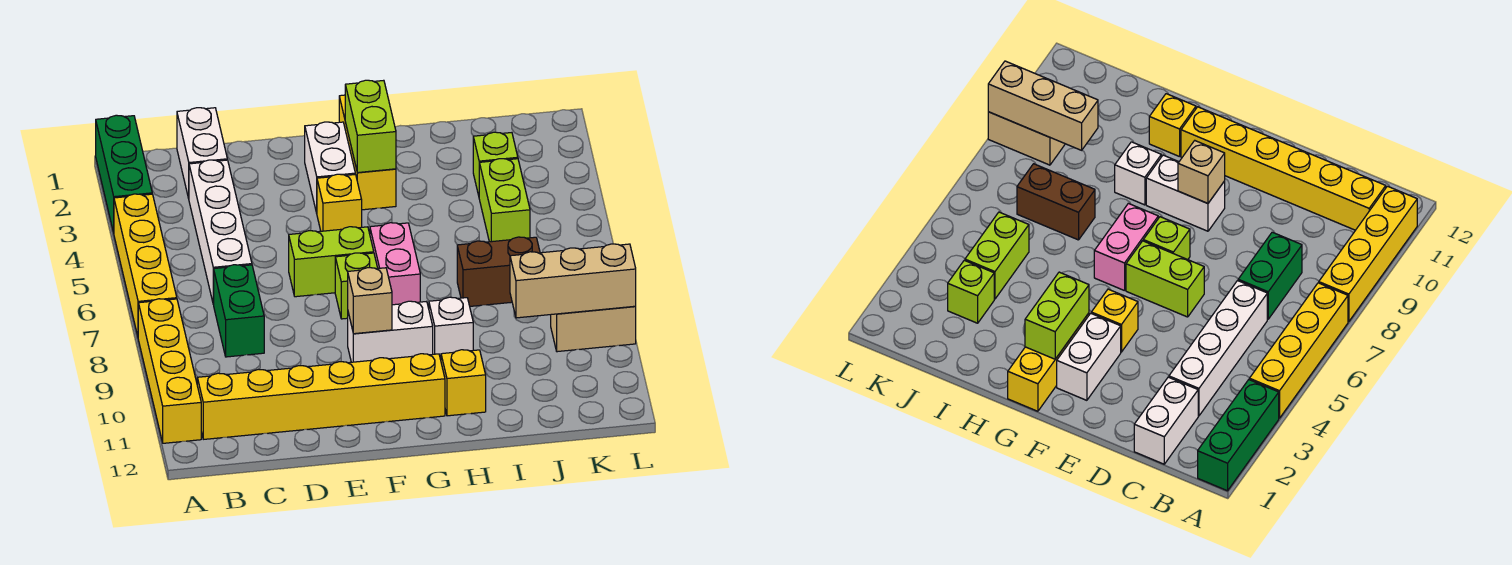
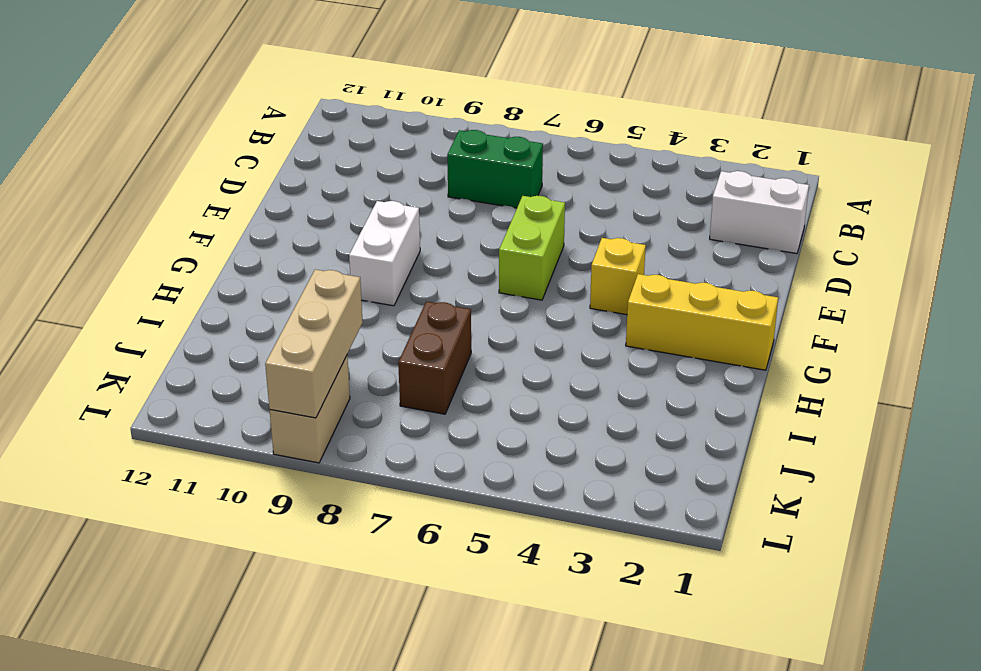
none -> green brick A1:A3 level 1
none -> yellow brick A4:A7 level 1
none -> yellow brick A8:A11 level 1

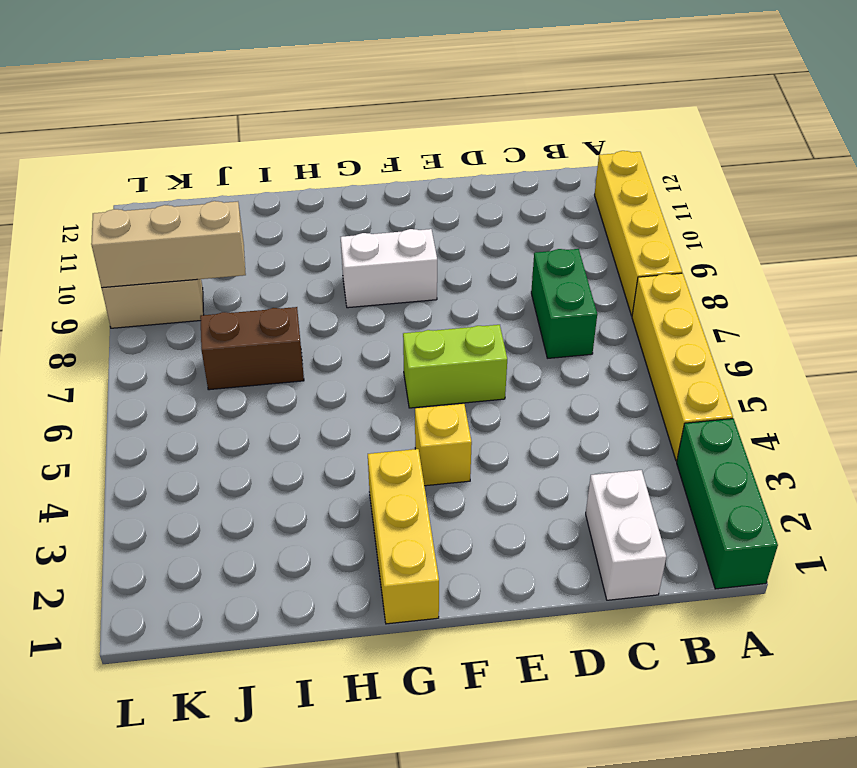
none -> yellow brick B11:G11 level 1
none -> white brick C3:C6 level 1
none -> white brick F2:F3 level 1

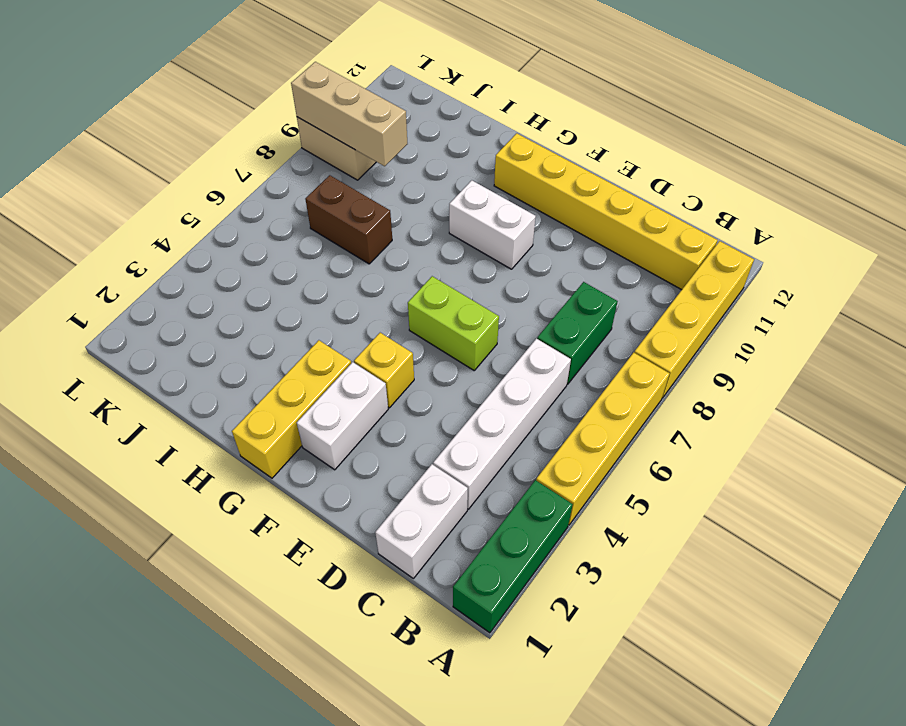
none -> lime brick F7 level 1
none -> pink brick G6:G7 level 1
none -> white brick H9 level 1

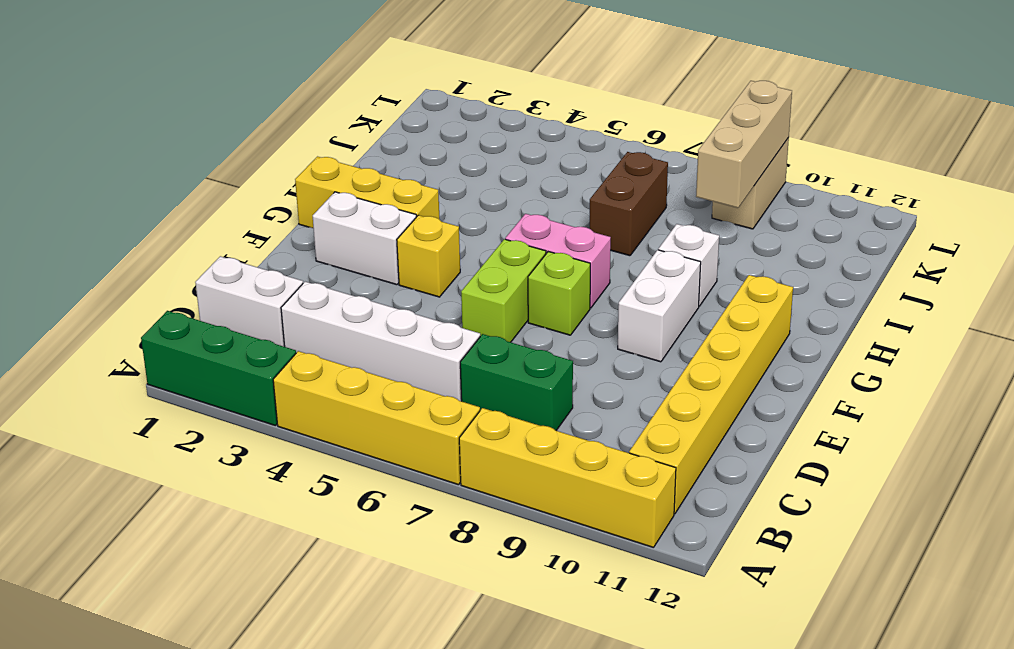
none -> yellow brick H11 level 1
none -> lime brick J3 level 1
none -> lime brick J4:J5 level 1

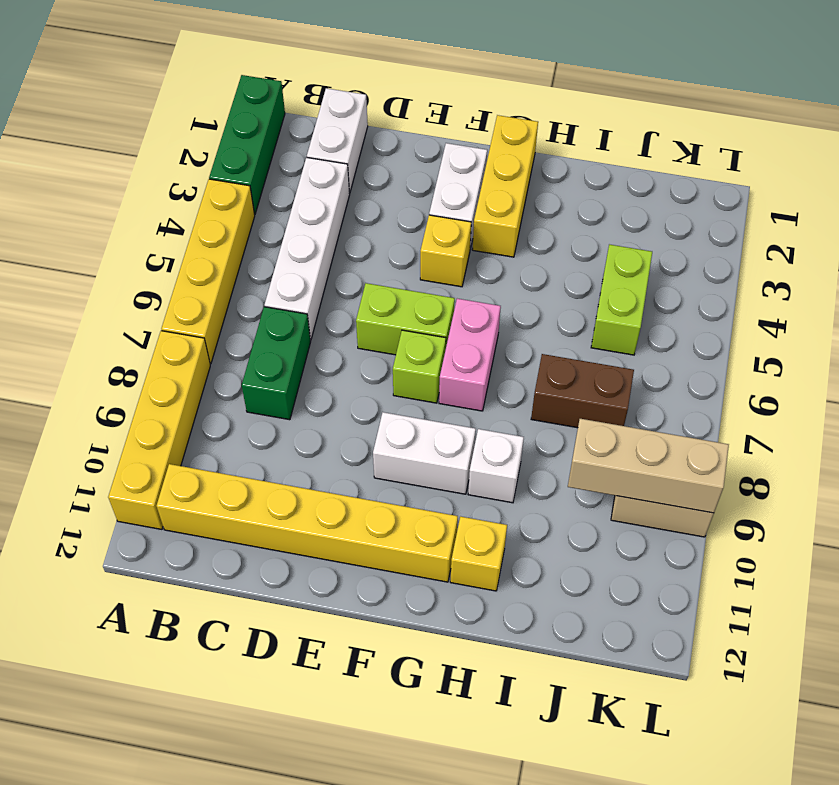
none -> lime brick J3 level 1
none -> tan brick F9 level 2
none -> lime brick G2:G3 level 2

